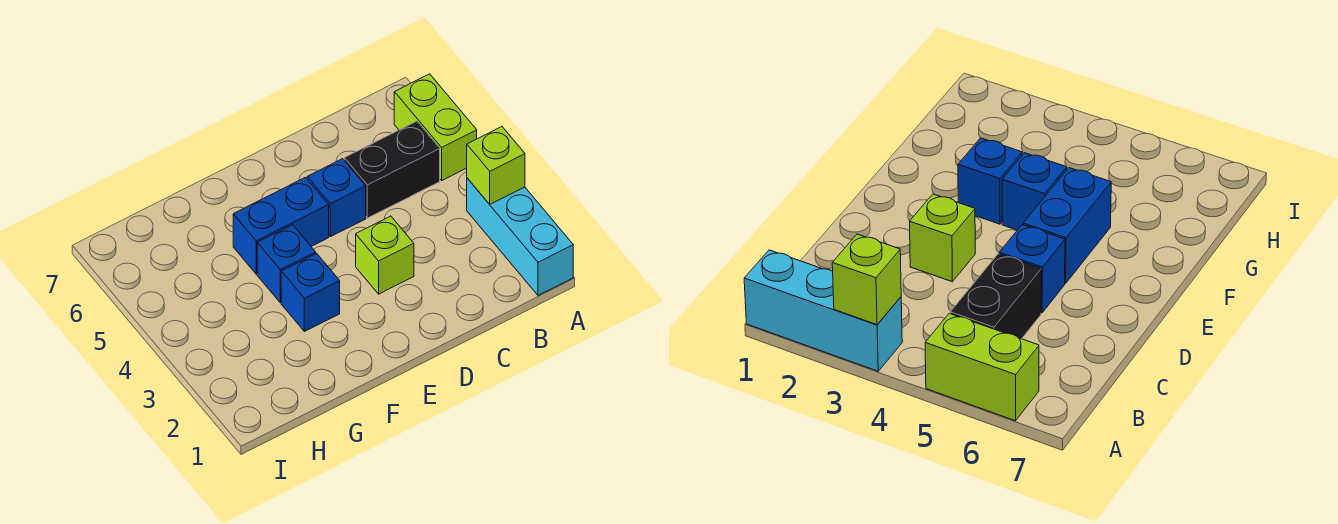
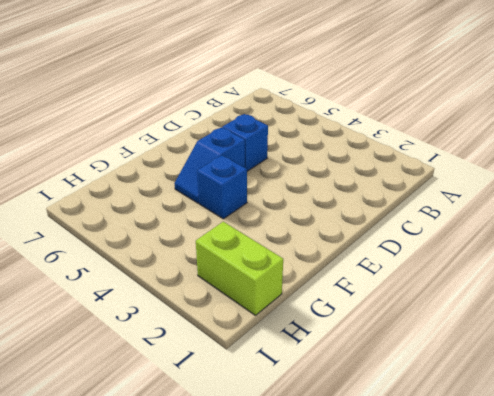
blue slope E5:F5 level 1 top E -> blue brick E5:F5 level 1
lime brick H1:H2 level 1 -> lime brick A5:A6 level 1
none -> cyan brick A1:A3 level 1
none -> black brick B5:C5 level 1

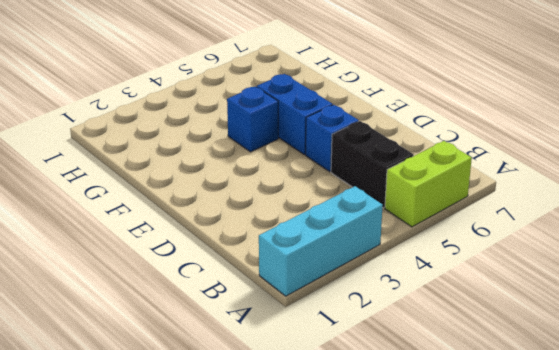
none -> lime brick D3 level 1
none -> blue brick F3 level 1

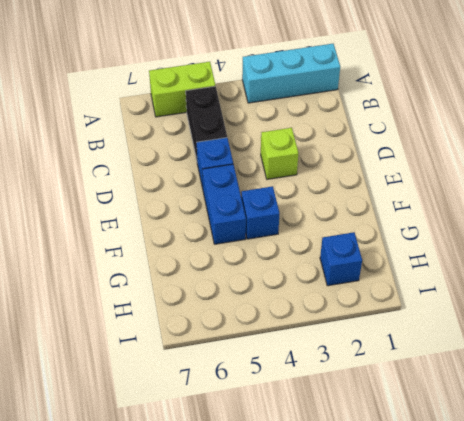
blue brick H2 level 1 -> blue brick F3 level 1
none -> lime brick A3 level 2

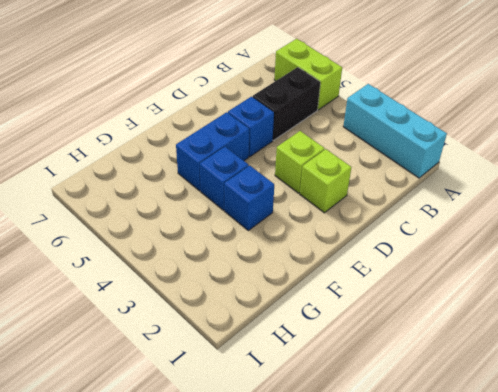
lime brick D2 level 1 -> lime brick A3 level 2

